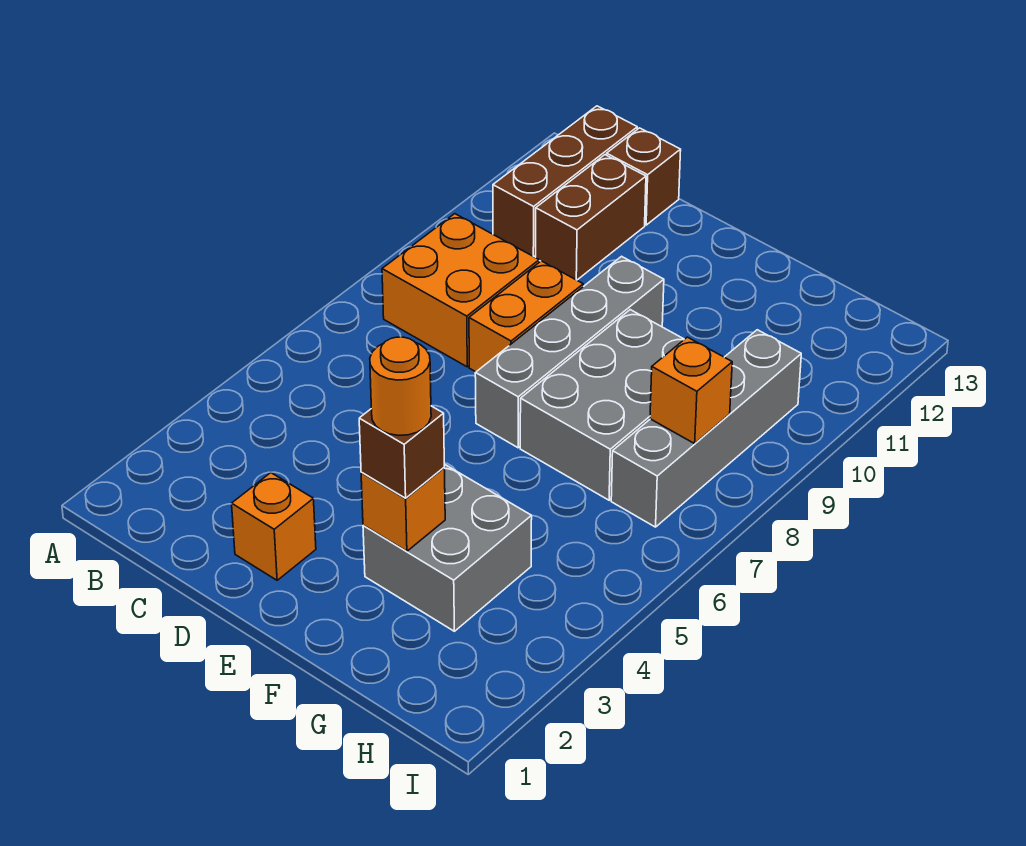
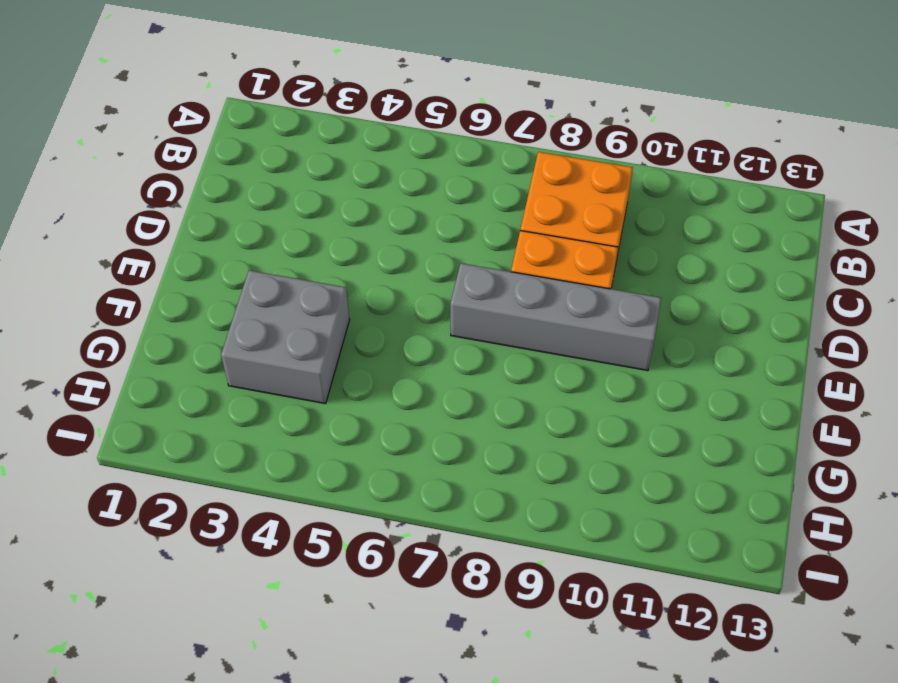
none -> brown brick B11:B13 level 1
none -> brown brick C11:C12 level 1
none -> brown brick C13 level 1

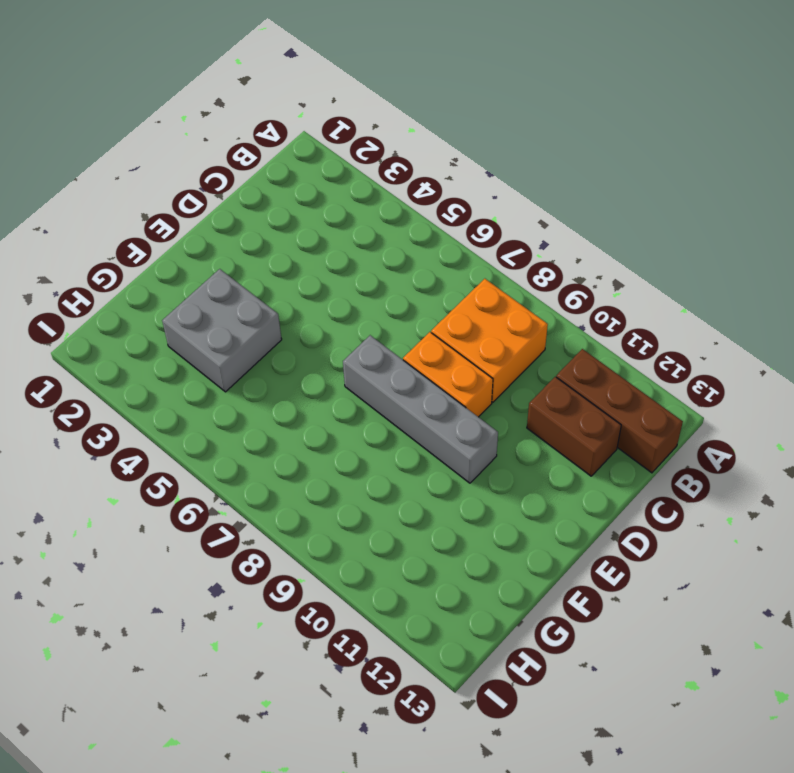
none -> brown brick C13 level 1
none -> orange brick D2 level 1
none -> grey brick F7:G9 level 1

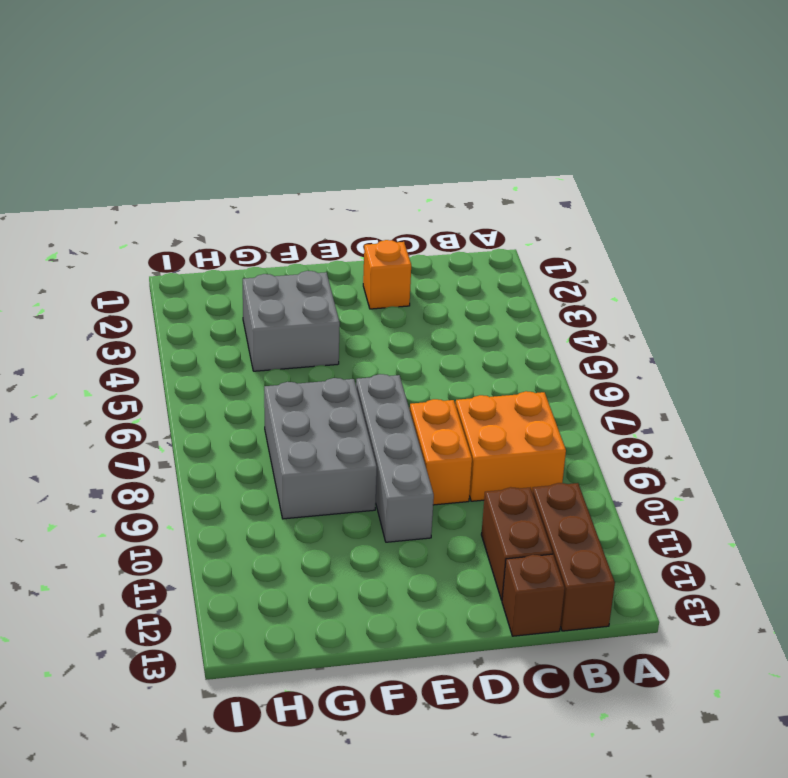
none -> grey brick H7:H10 level 1
none -> orange brick F3 level 2
none -> orange brick H8 level 2

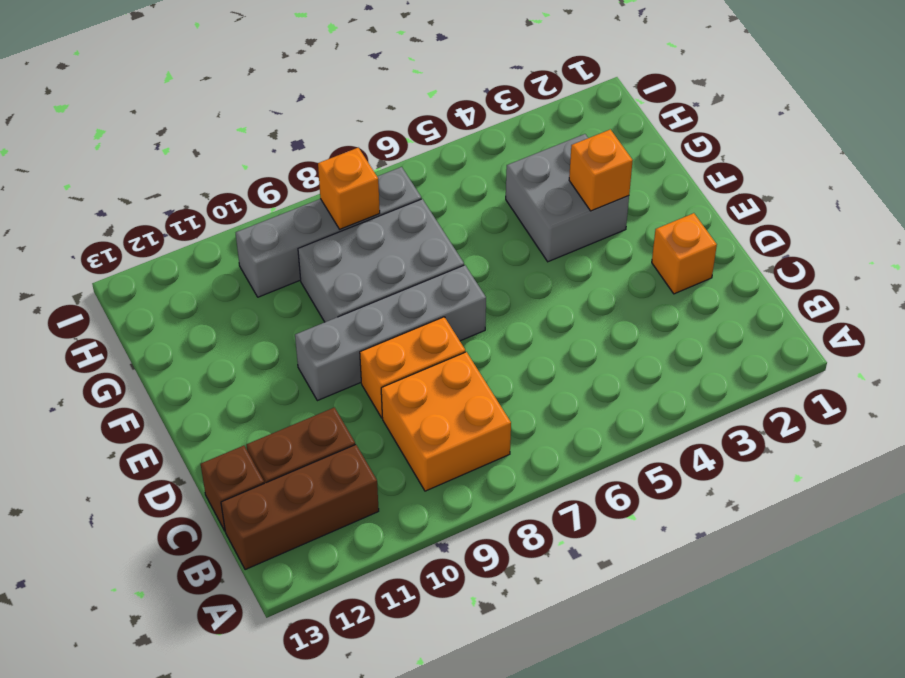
none -> brown brick F3 level 3
none -> orange round brick F3 level 4

